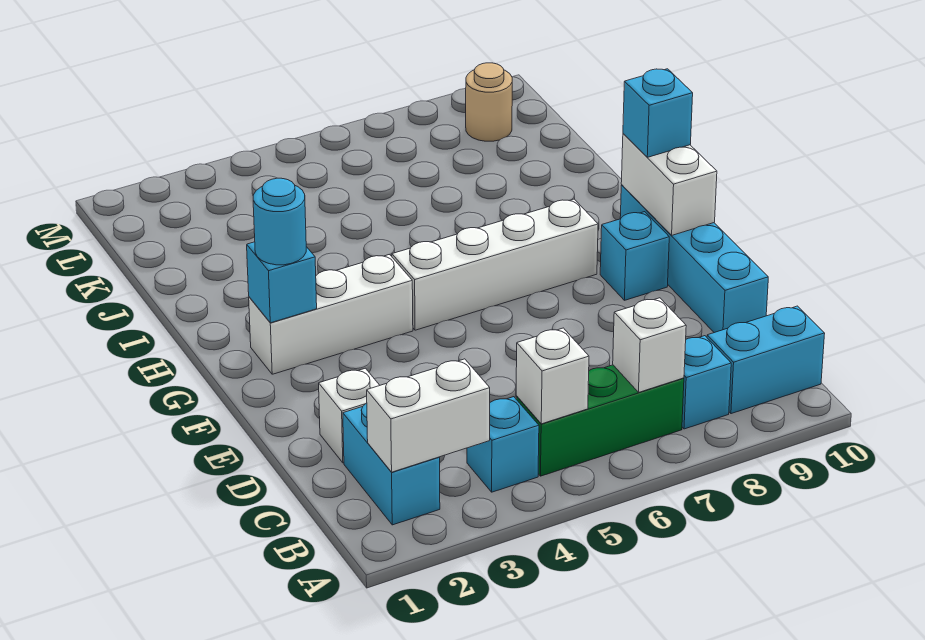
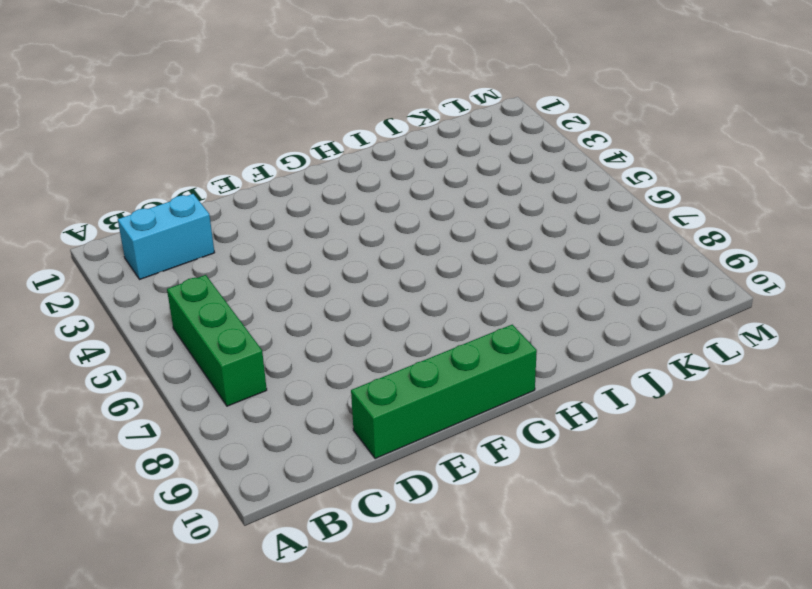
green brick D10:G10 level 1 -> cyan brick D10:G10 level 1
none -> cyan brick B4 level 1
none -> cyan brick B8 level 1
none -> cyan brick B9:B10 level 1

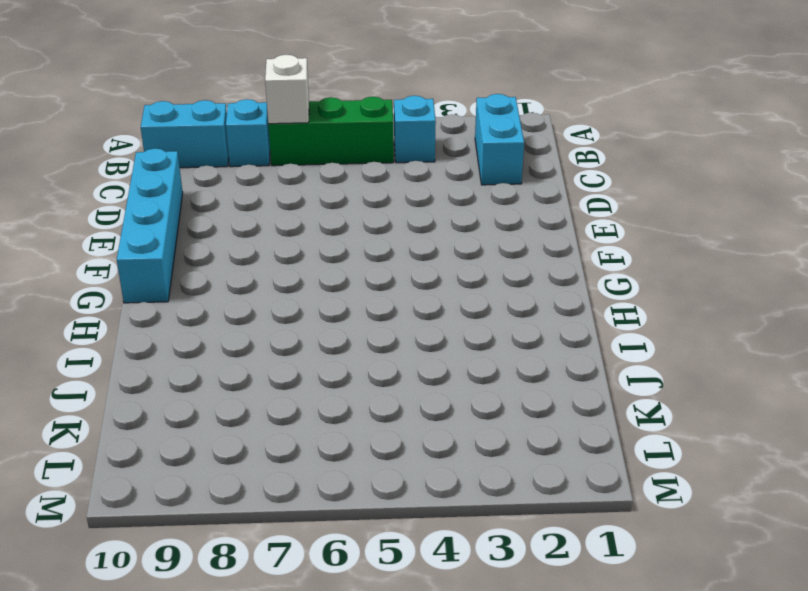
none -> white brick D2 level 1
none -> cyan brick F9 level 1
none -> white brick G2:G4 level 1

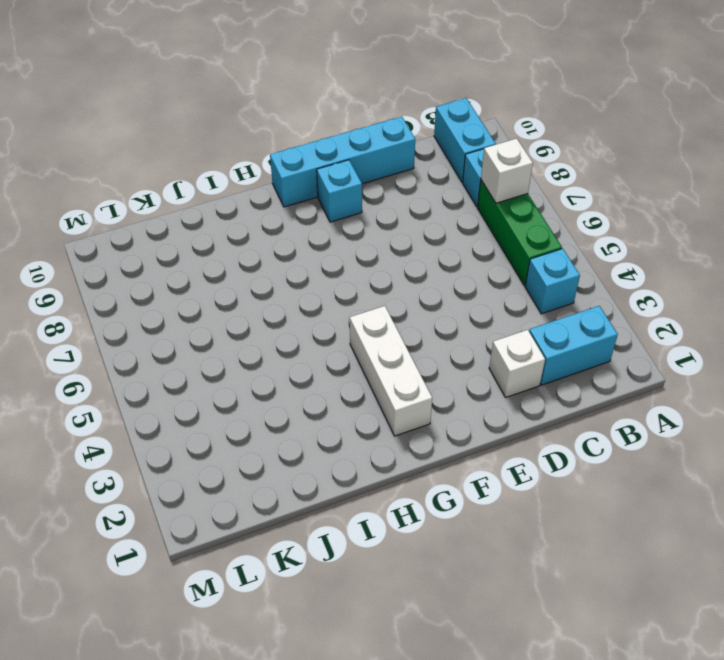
none -> white brick G5:G8 level 1
none -> tan round brick L9 level 1
none -> white brick B2:B3 level 2

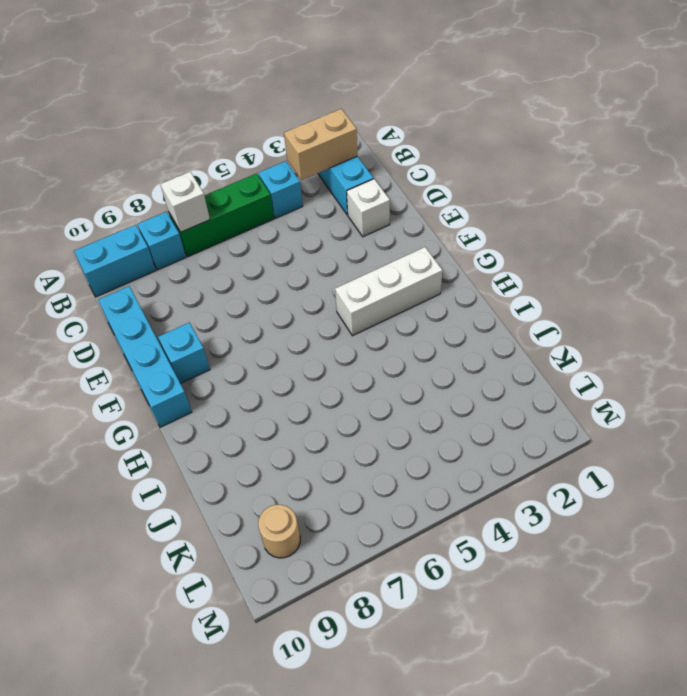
tan brick B2:B3 level 2 -> white brick B2:B3 level 2
none -> white brick G5:G8 level 1
none -> white brick B5 level 2
none -> white brick F10:G10 level 2

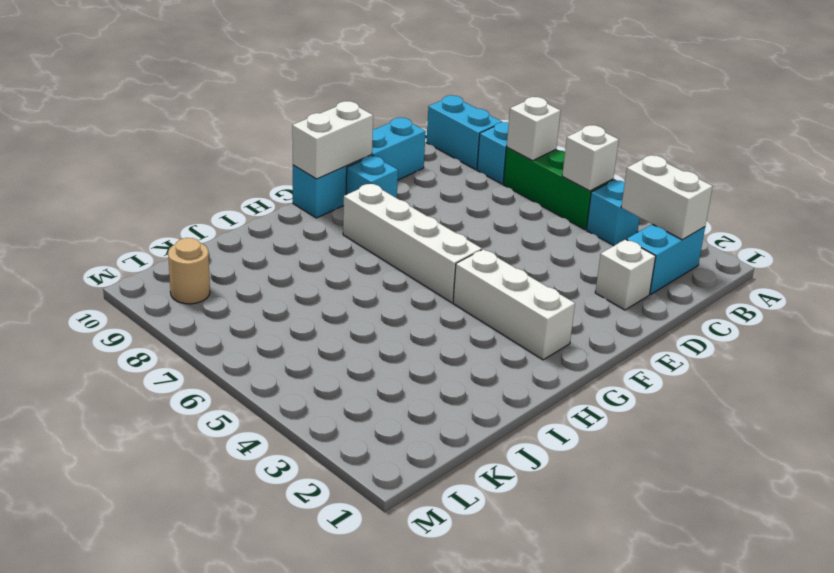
none -> cyan brick G2 level 2
none -> cyan round brick G2 level 3
none -> cyan brick G10 level 3

